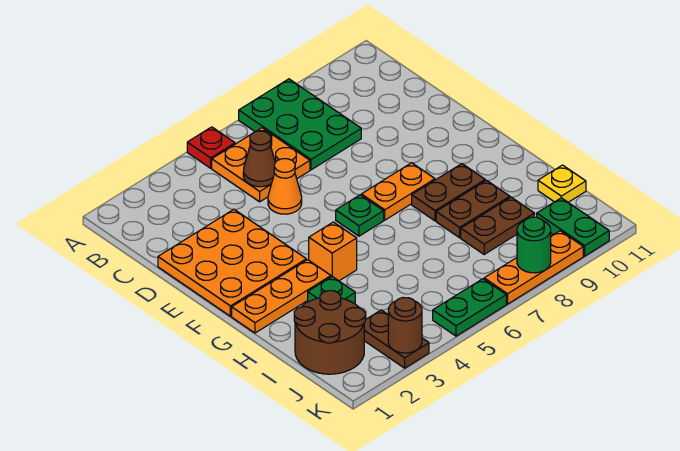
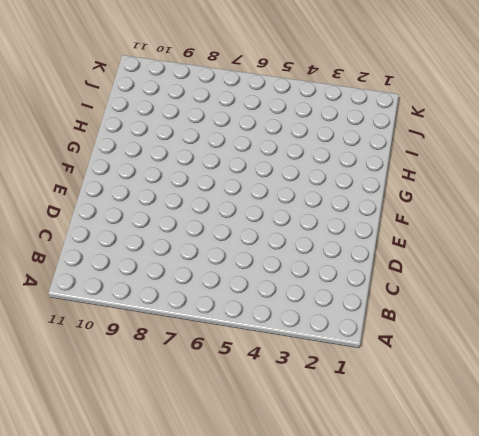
none -> red plate A5 level 1
none -> green plate A7:C8 level 1
none -> orange plate B5:C6 level 1

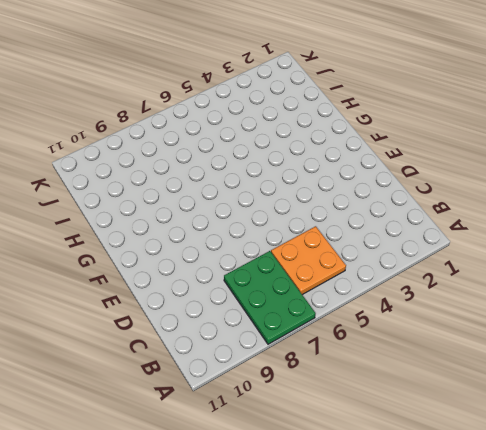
none -> red plate A5 level 1
none -> orange plate D1:F3 level 1
none -> orange cone D5 level 1

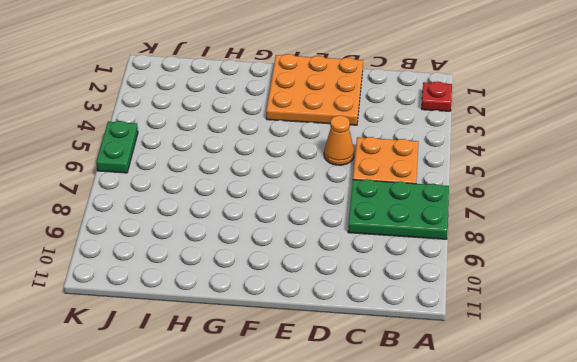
red plate A2 level 1 -> red plate A5 level 1
none -> green plate F6 level 1
none -> orange plate F7:F8 level 1
none -> orange plate G1:G3 level 1

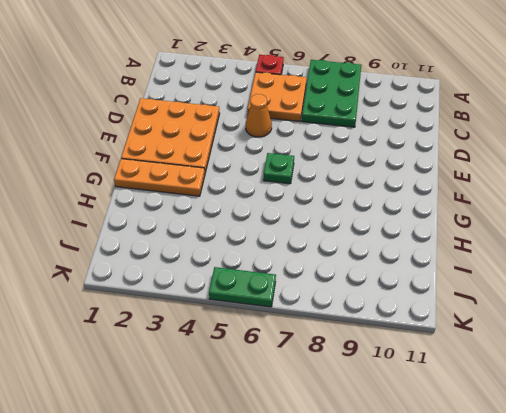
none -> orange plate F7:F8 level 1
none -> orange brick G4 level 1
none -> brown plate G8:G9 level 1

